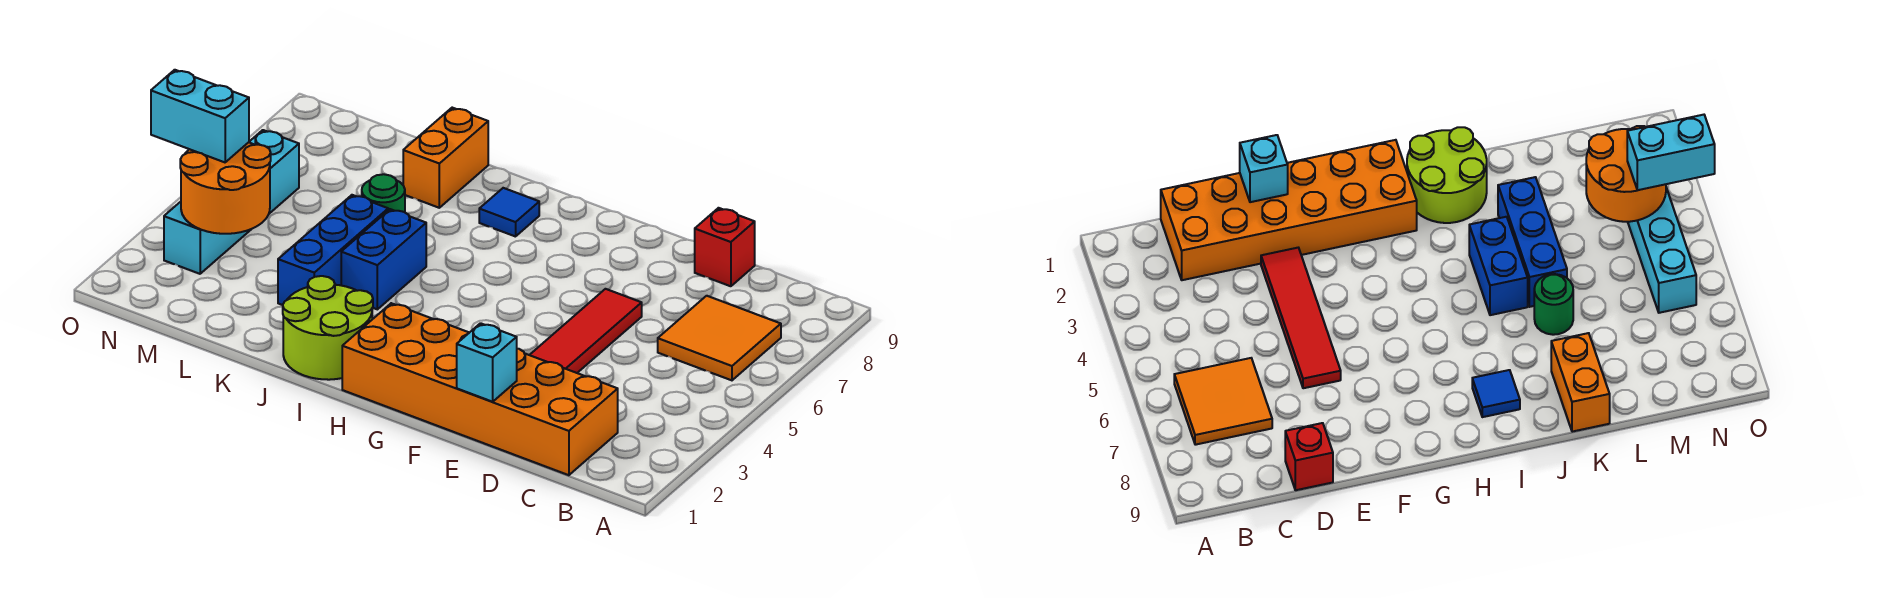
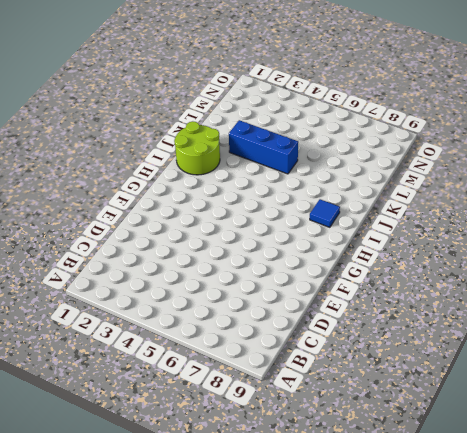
none -> orange tile B6:C7 level 1
none -> orange brick C1:H2 level 1
none -> red brick D9 level 1

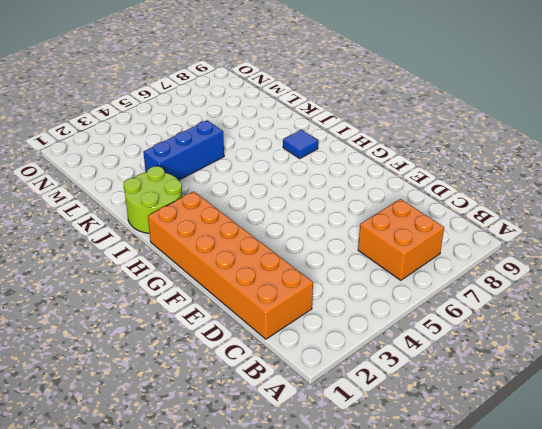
orange brick B6:C7 level 1 -> orange tile B6:C7 level 1
none -> red brick D9 level 1
none -> red tile E3:E6 level 1
none -> blue brick J4:J5 level 1

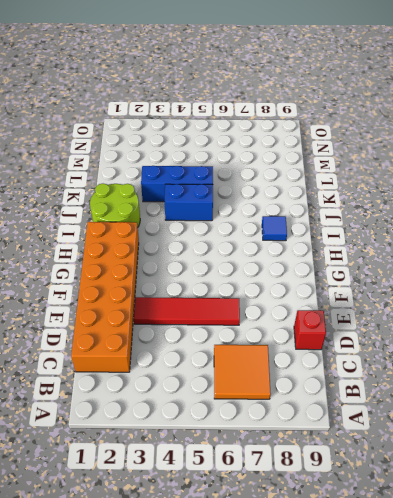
none -> green round brick K6 level 1
none -> orange brick K8:K9 level 1
none -> cyan brick N3:N6 level 1

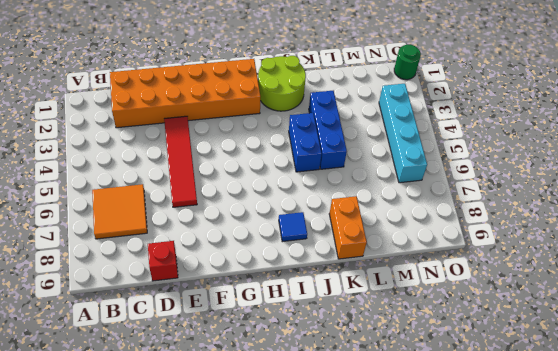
green round brick O1 level 1 -> green round brick K6 level 1
none -> cyan brick E1 level 2
none -> orange round brick M3:N4 level 2
none -> cyan brick N4:O4 level 3

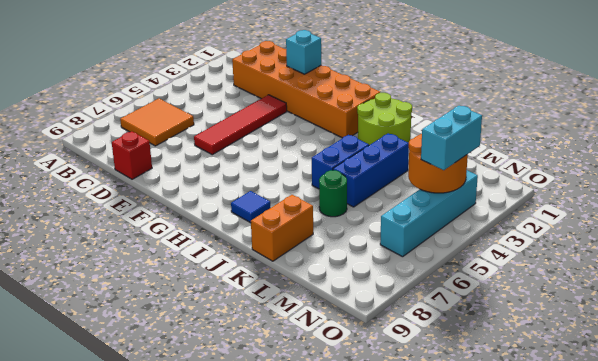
cyan brick N3:N4 level 3 -> cyan brick N4:O4 level 3

